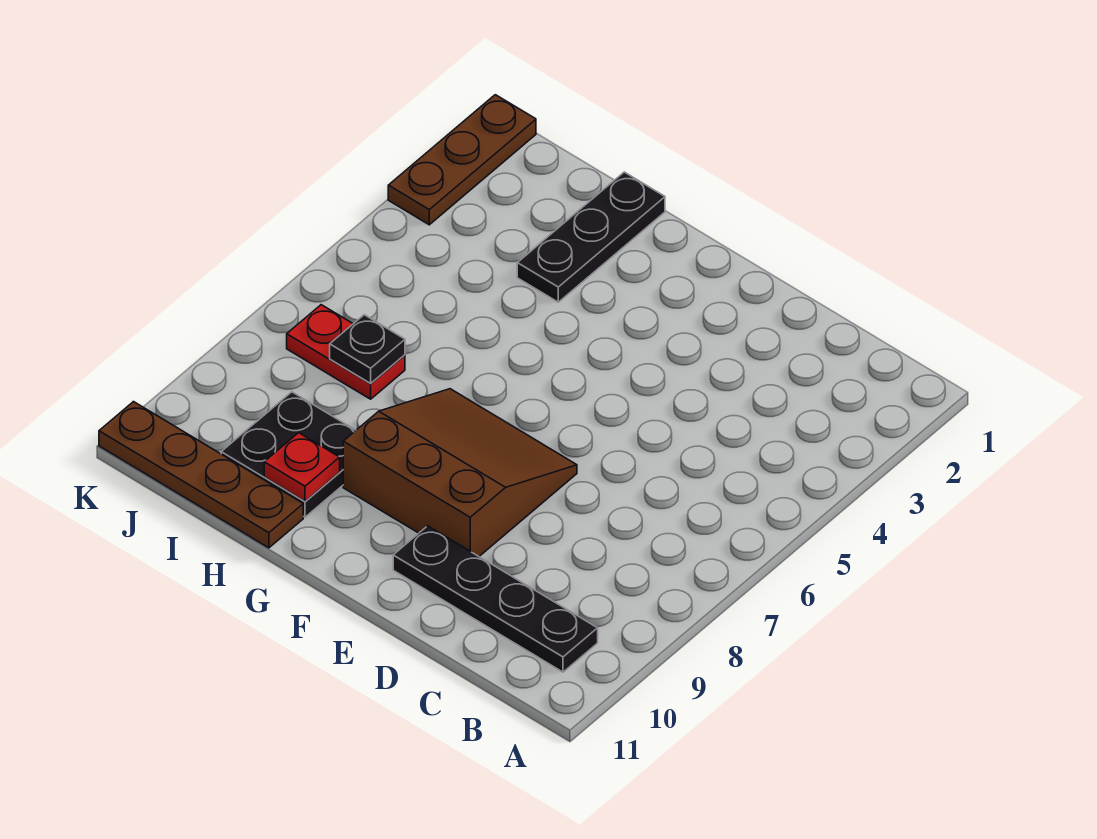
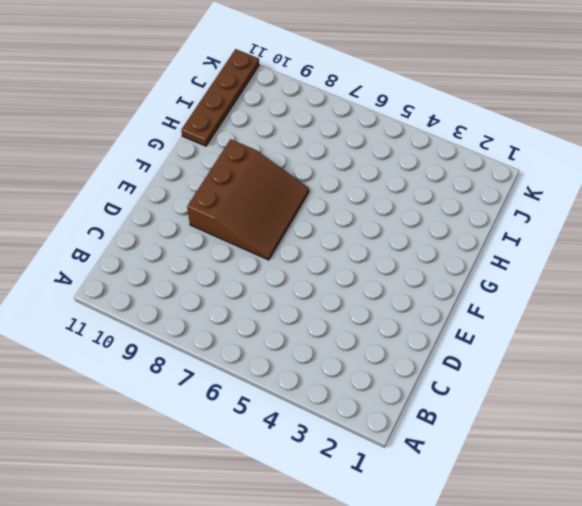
none -> black plate B10:E10 level 1
none -> black plate H1:H3 level 1

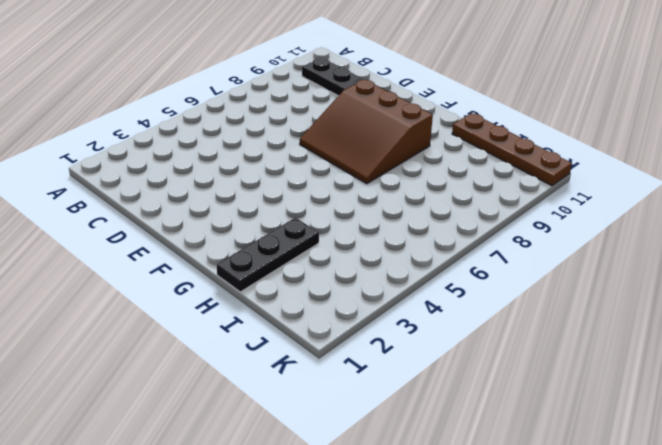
none -> black plate H9:I10 level 1
none -> red plate I7:J7 level 1

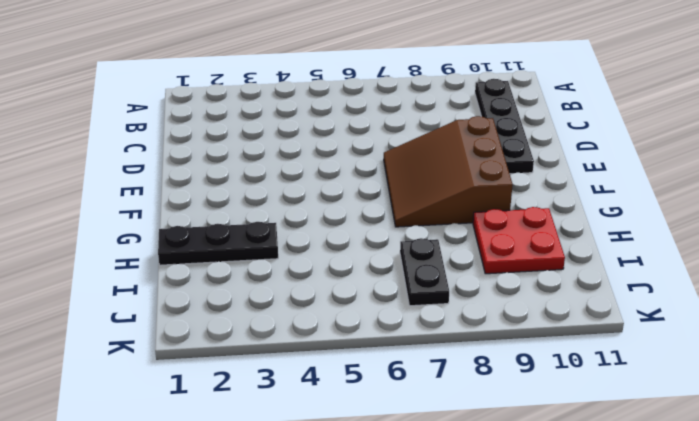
red plate H9:I10 level 1 -> black plate H9:I10 level 1
black plate I7:J7 level 1 -> red plate I7:J7 level 1
none -> brown plate H11:K11 level 1
none -> brown plate K1:K3 level 1

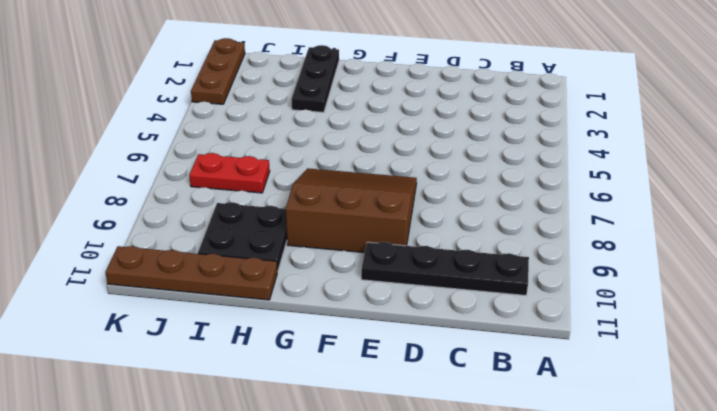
none -> red plate H10 level 2
none -> black plate I7 level 2

